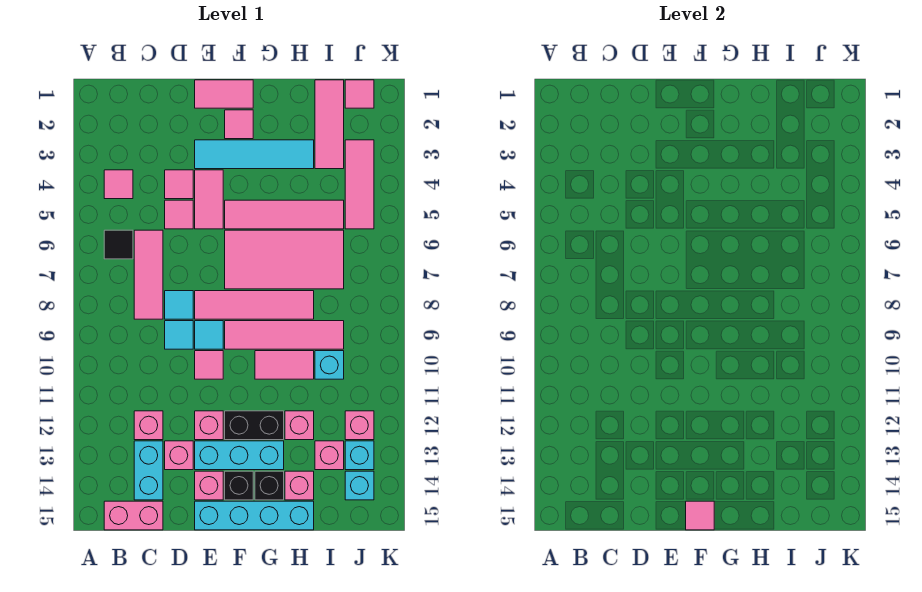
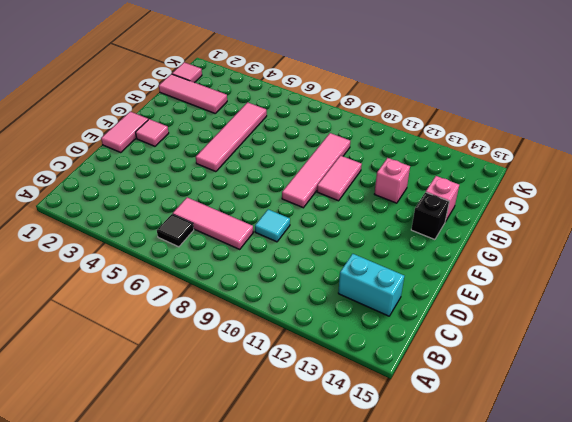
none -> pink tile B4 level 1
none -> pink brick B15:C15 level 1
none -> pink brick C12 level 1
none -> pink tile D4 level 1

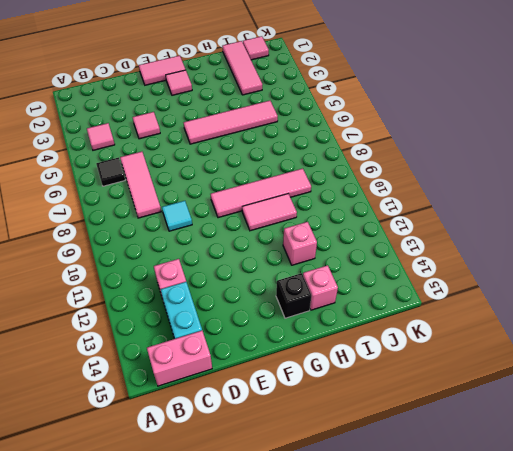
none -> pink tile D5 level 1
none -> cyan tile D8 level 1
none -> pink brick D13 level 1
none -> cyan tile E3:H3 level 1

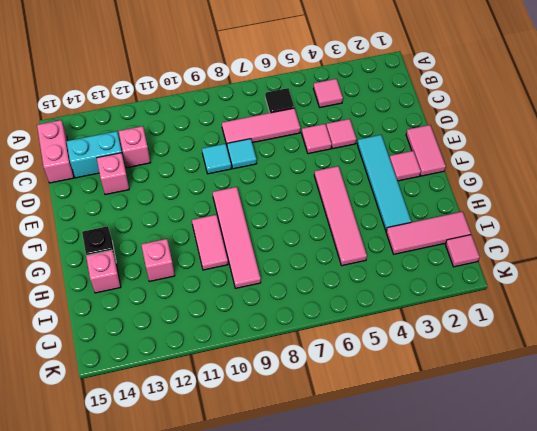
none -> pink tile E4:E5 level 1
none -> pink tile E8:H8 level 1
none -> cyan tile E9 level 1
none -> pink tile E10 level 1

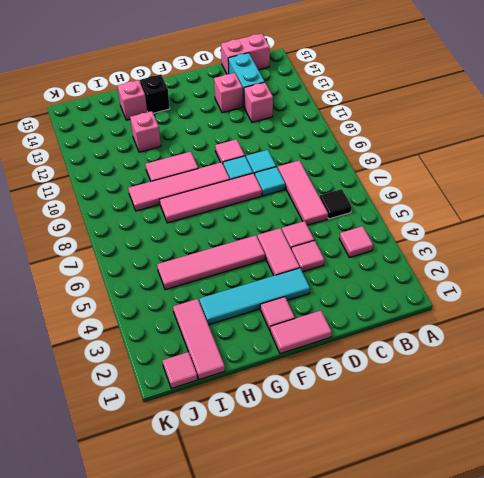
none -> pink brick E12 level 1
none -> cyan brick E13:G13 level 1
none -> pink brick E14 level 1
none -> cyan brick E15:H15 level 1

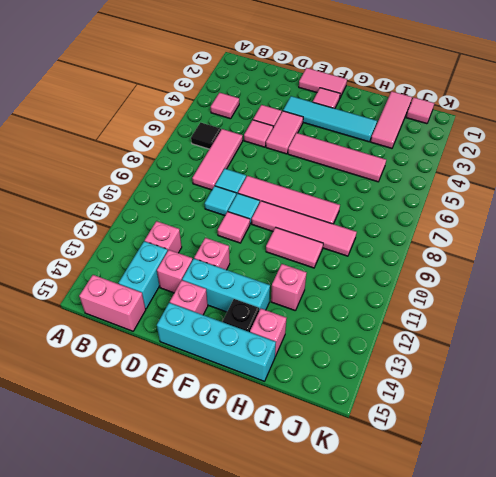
none -> pink tile F6:I7 level 1
none -> black brick F12:G12 level 1
none -> black brick F14 level 1
none -> cyan brick I10 level 1

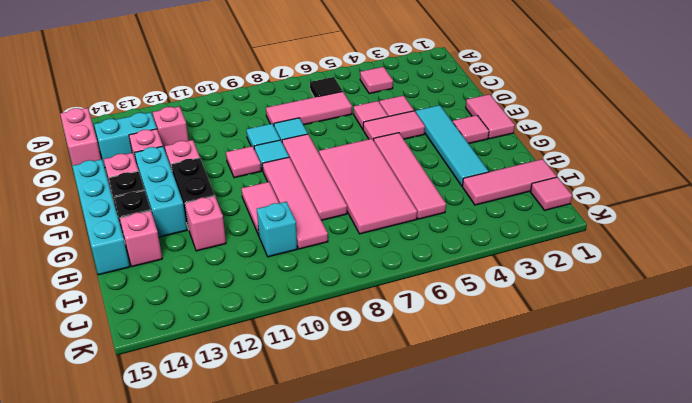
none -> pink brick I13 level 1
none -> pink tile J3:J5 level 1
none -> pink brick J12 level 1
none -> cyan brick J13 level 1

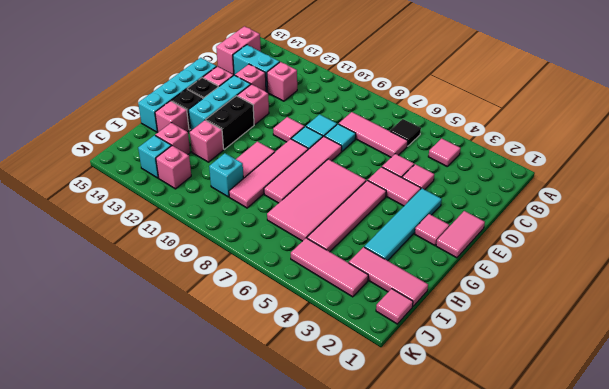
none -> cyan brick J14 level 1
none -> pink tile F15 level 2

